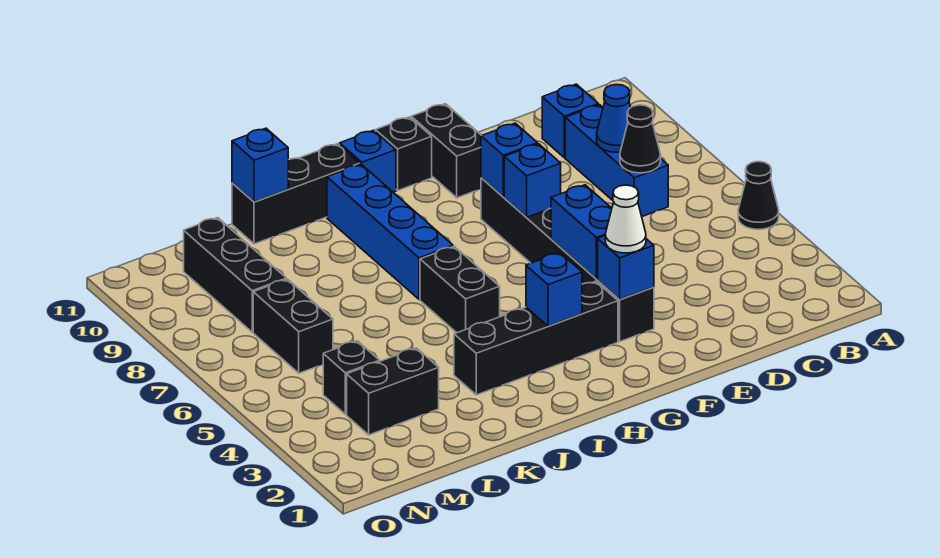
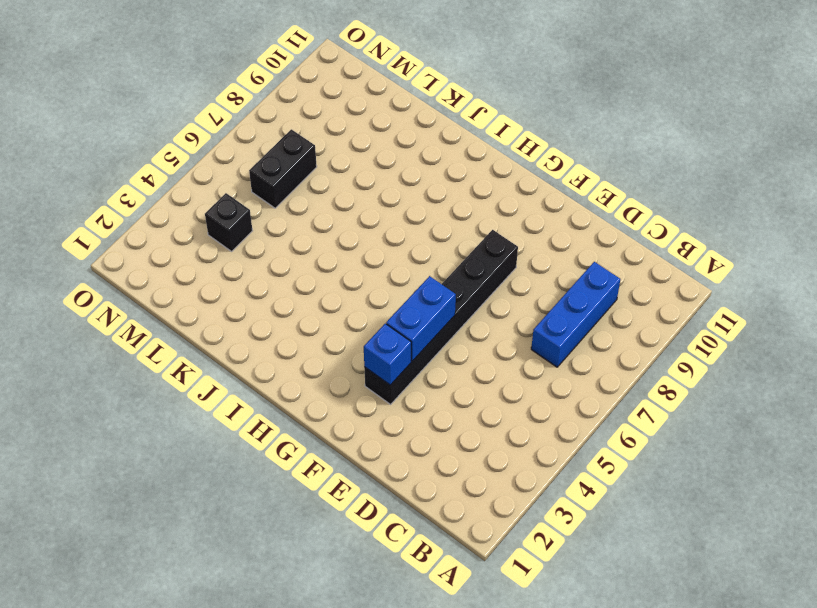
none -> black cone A5 level 1
none -> blue brick C10 level 1
none -> black brick F10:F11 level 1

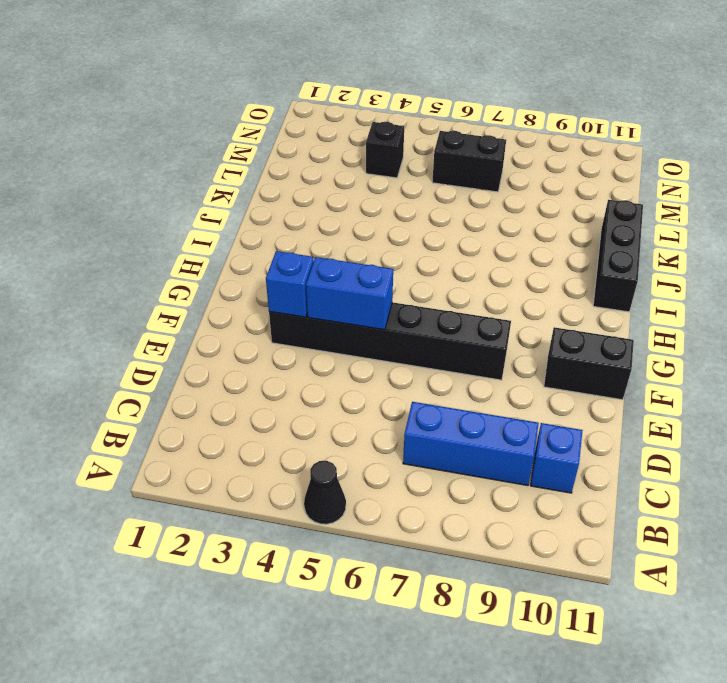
none -> black brick G3:J3 level 1
none -> black brick G11 level 1
none -> blue brick H11 level 1

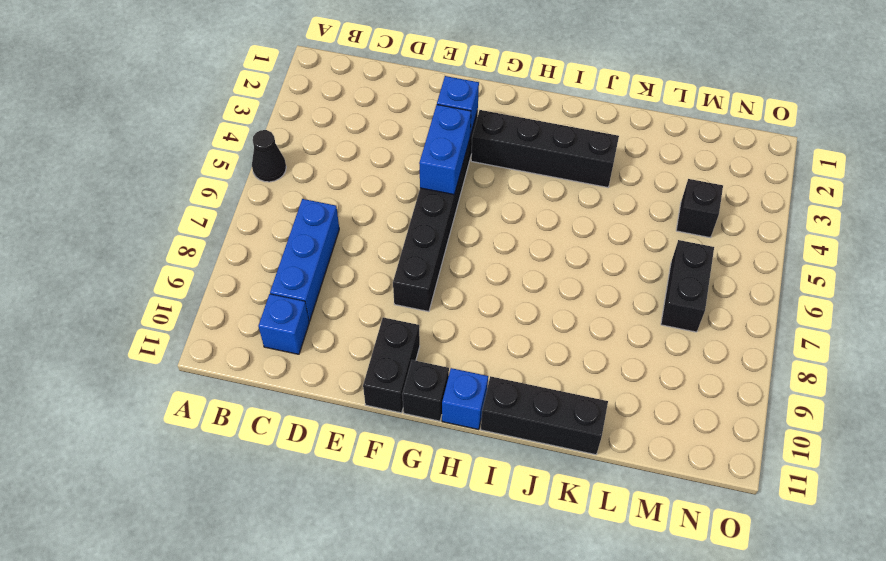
none -> black brick I5:I6 level 1
none -> blue brick I7:I10 level 1
none -> black brick L3:M3 level 1

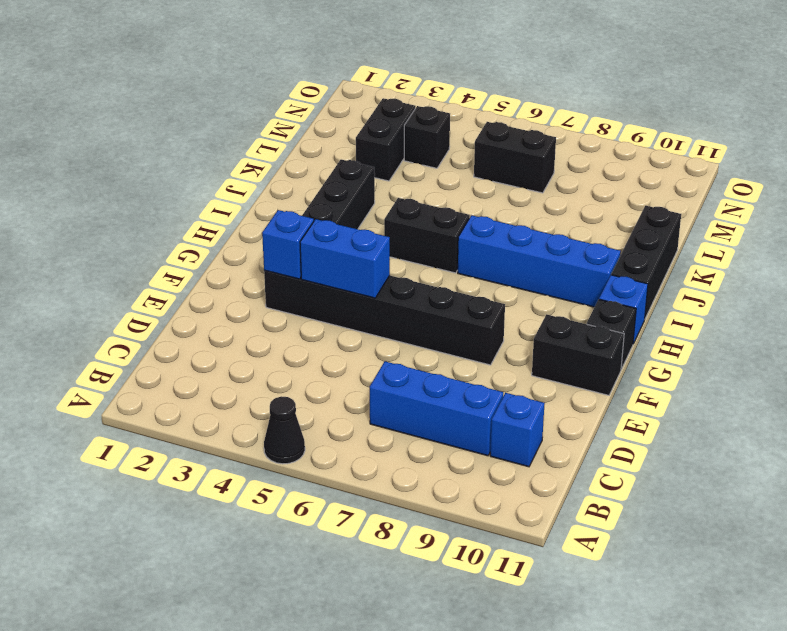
none -> black brick M8:M10 level 1
none -> black cone C7 level 2
none -> blue cone C8 level 2

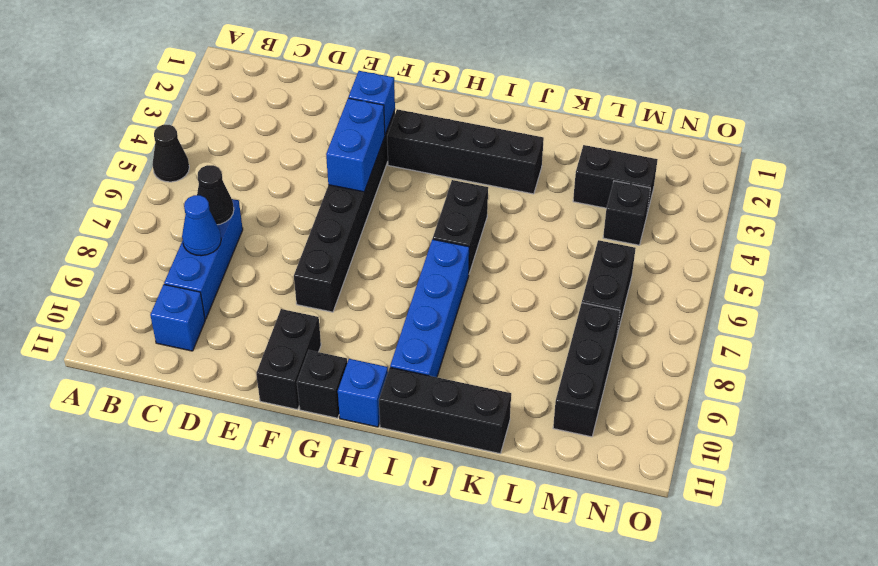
none -> blue brick F7 level 2
none -> blue brick F8 level 2
none -> blue brick H3 level 2

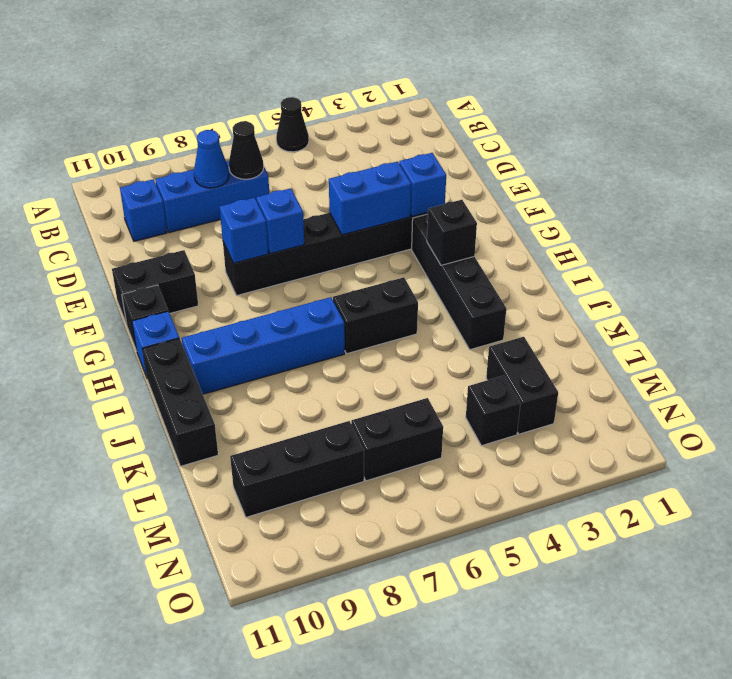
black brick H3 level 2 -> blue brick H3 level 2
none -> blue brick K11 level 2
none -> white cone F3 level 3

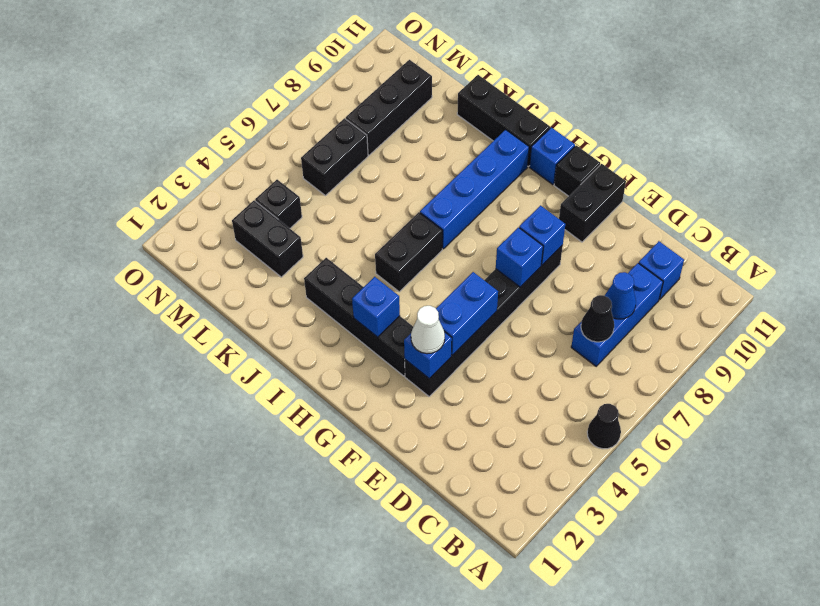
none -> blue brick K11 level 2

